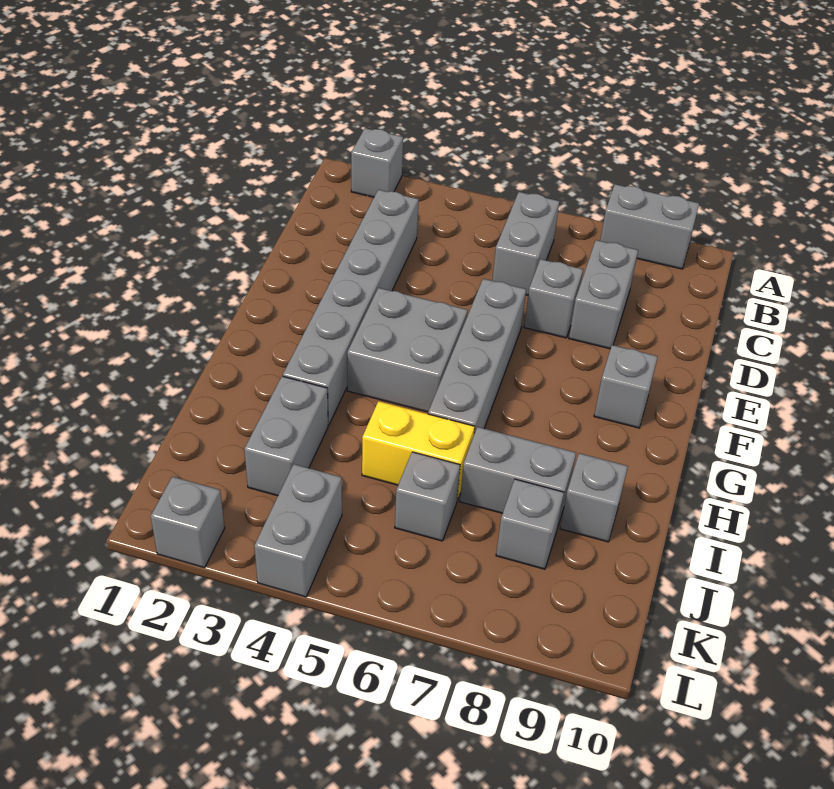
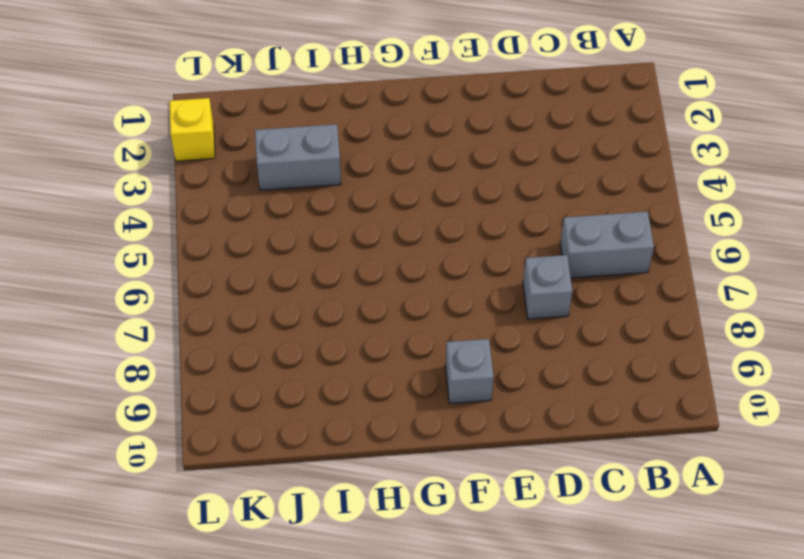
yellow brick L2 level 1 -> grey brick L2 level 1
none -> grey brick A2 level 1
none -> grey brick A8:A9 level 1
none -> grey brick C3:H3 level 1

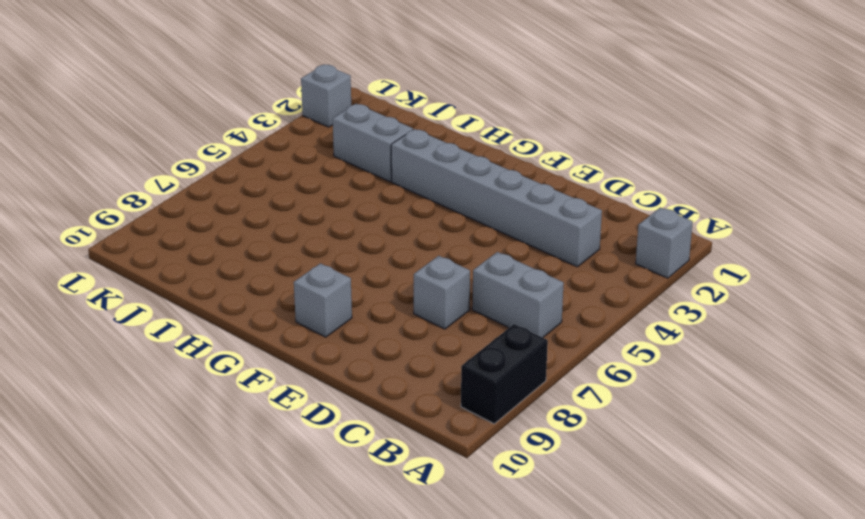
black brick A8:A9 level 1 -> grey brick A8:A9 level 1
none -> grey brick C8:D8 level 1
none -> grey brick E6:H6 level 1
none -> grey brick F4:G5 level 1

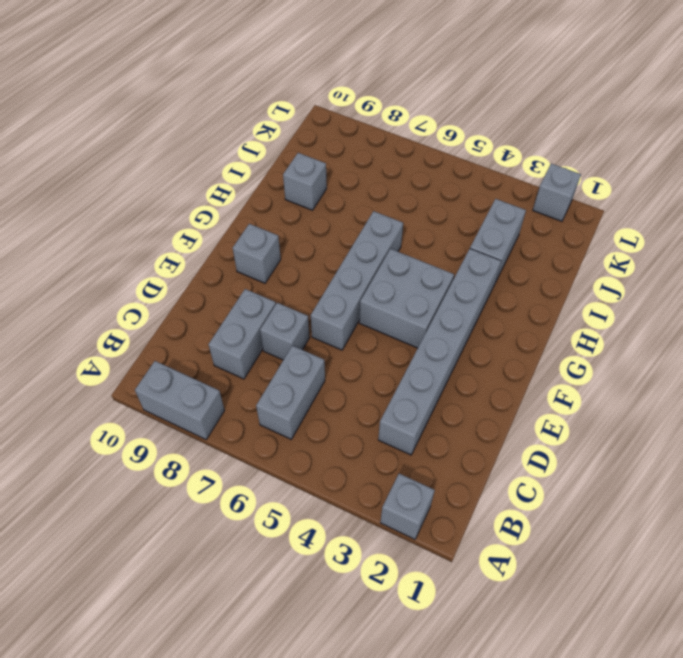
none -> yellow brick I5:I6 level 1
none -> grey brick I7:I8 level 1
none -> grey brick J6 level 1

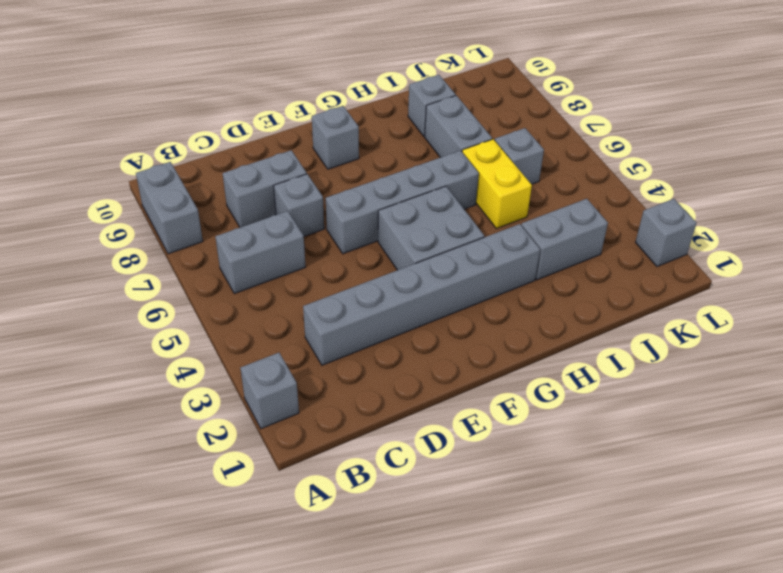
none -> grey brick J8 level 1
none -> grey brick K4:L4 level 1

